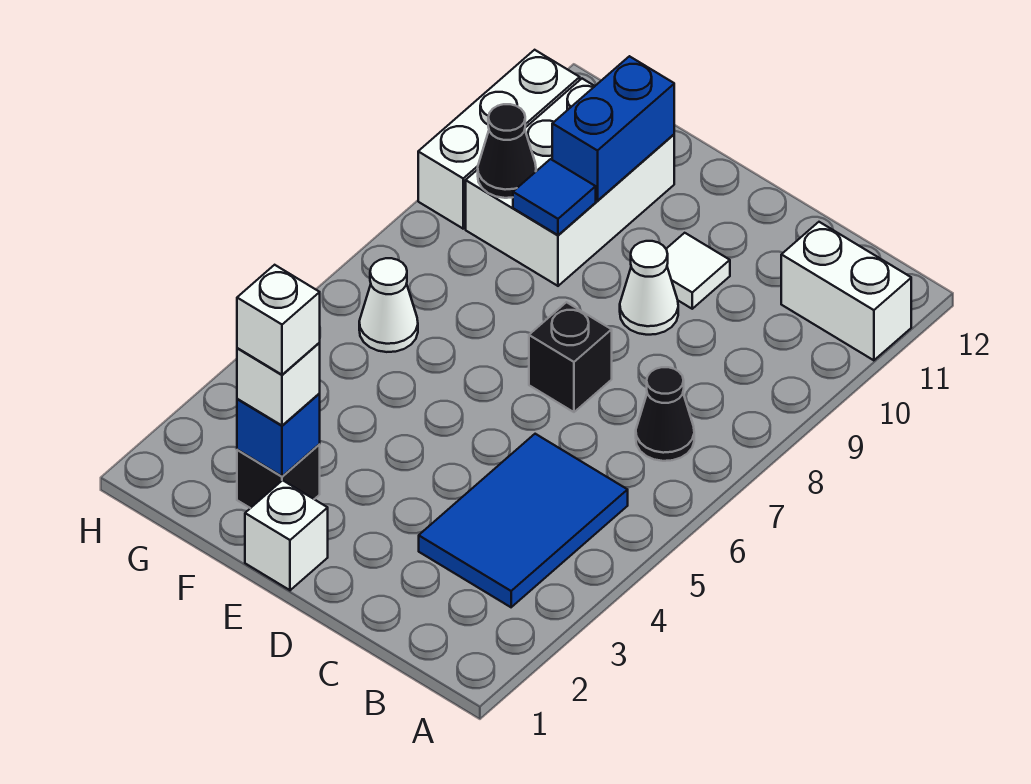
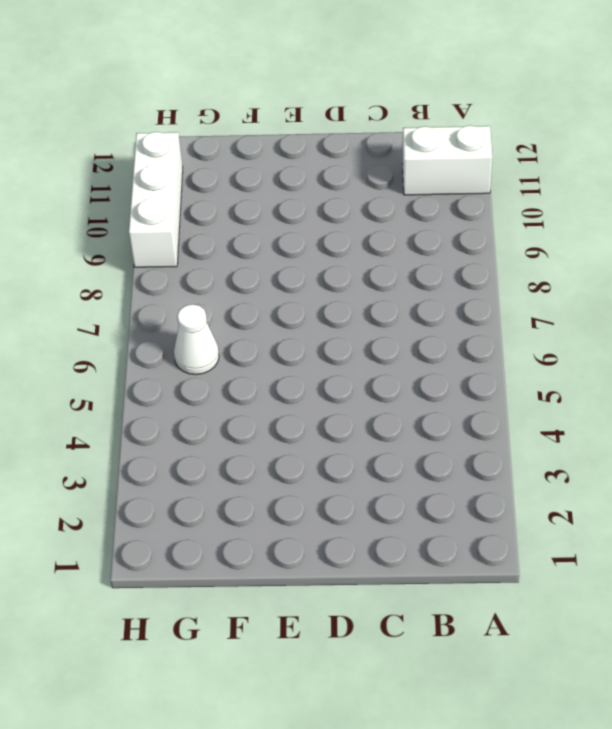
none -> blue tile B3:C5 level 1
none -> black cone B7 level 1
none -> black brick D7 level 1

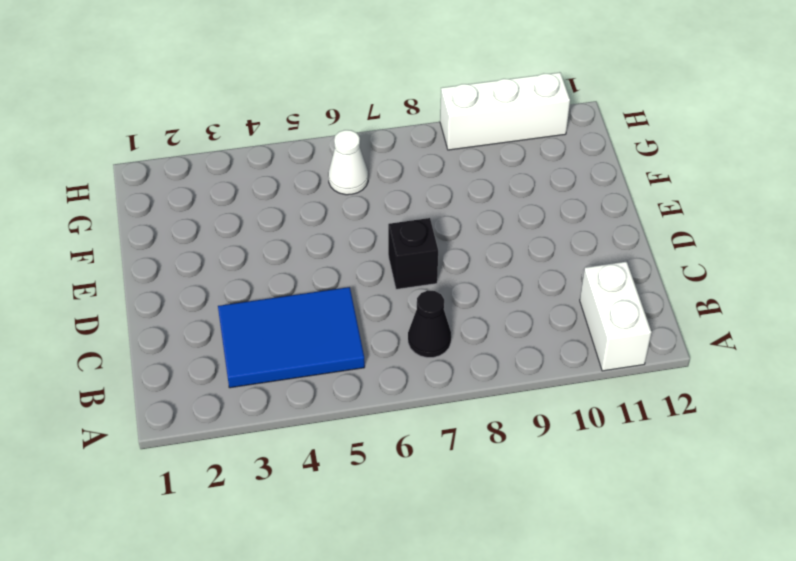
none -> white cone D9 level 1
none -> white tile D10 level 1
none -> white brick E1 level 1

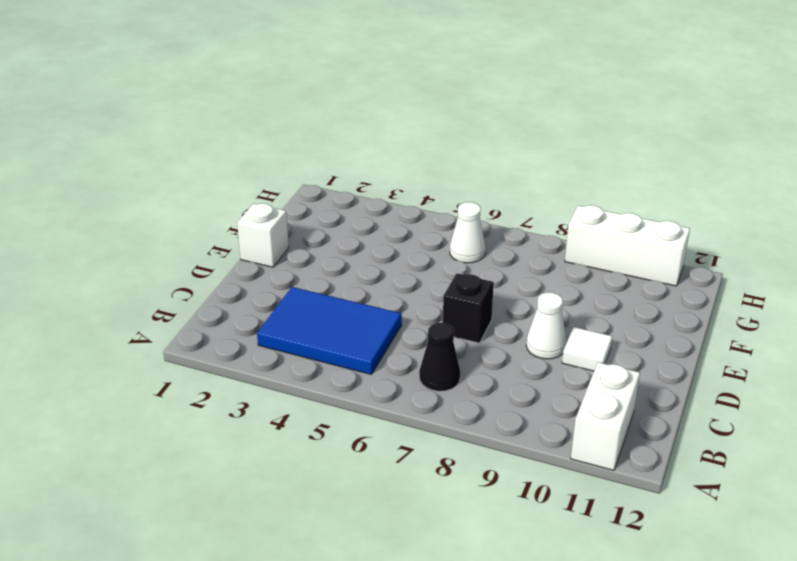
none -> black brick F2 level 1
none -> white brick F9:G11 level 1
none -> blue brick F2 level 2

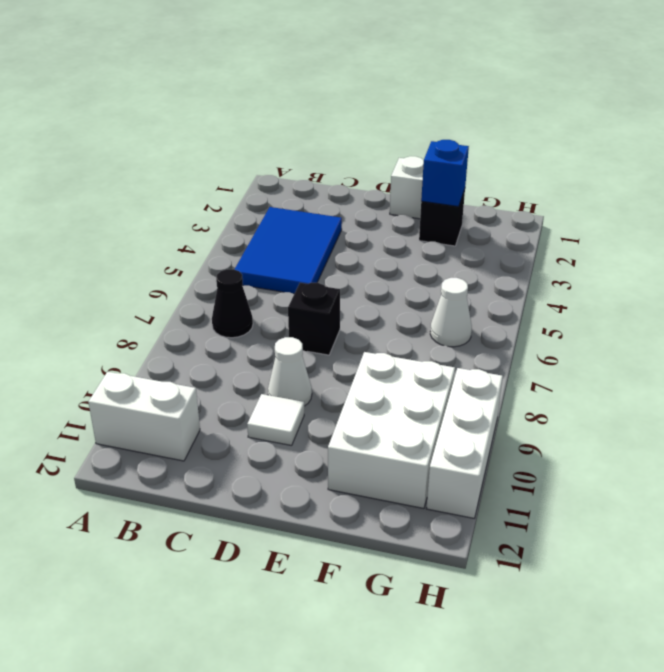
none -> blue tile F9 level 2
none -> blue brick F10:F11 level 2
none -> black cone G9 level 2

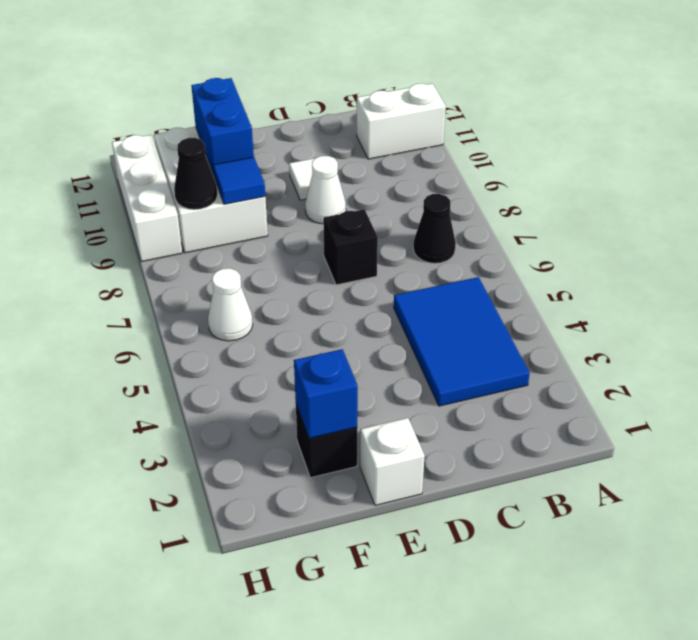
none -> white brick F2 level 3
none -> white brick F2 level 4

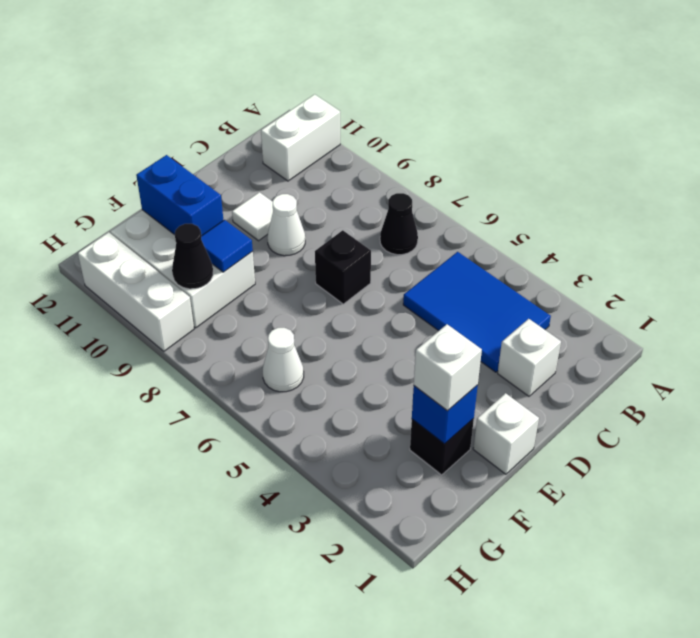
white brick C2 level 1 -> white brick F2 level 4

